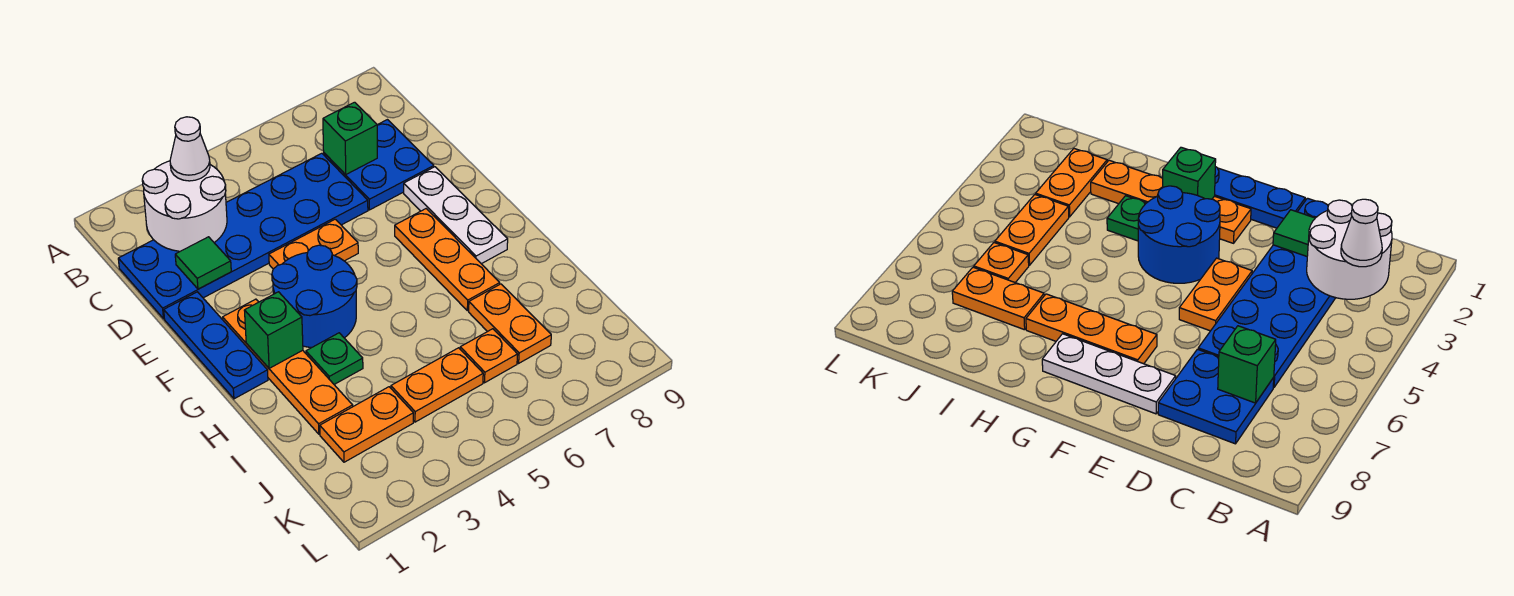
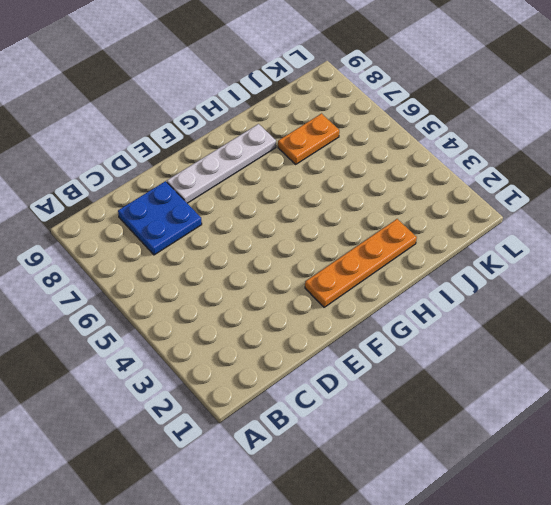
white plate E8:H8 level 1 -> white plate E8:G8 level 1
none -> blue plate C1:D6 level 1
none -> blue plate E1:G1 level 1
none -> orange plate E4:E5 level 1

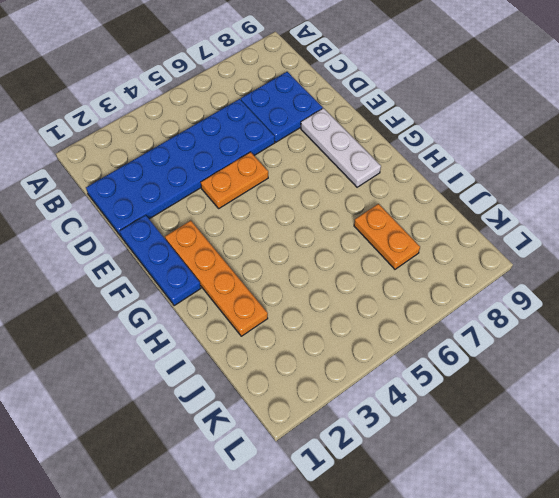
none -> blue round brick F3:G4 level 1
none -> orange plate F7:H7 level 1
none -> green plate H3 level 1

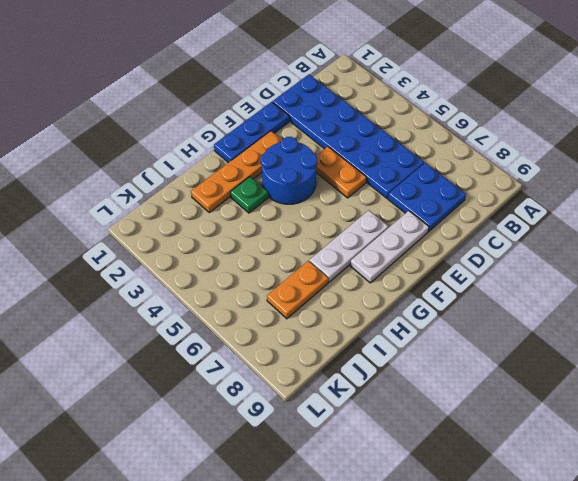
white plate F7:H7 level 1 -> orange plate F7:H7 level 1
none -> orange plate J2:J3 level 1
none -> orange plate J4:J5 level 1
none -> orange plate J6 level 1

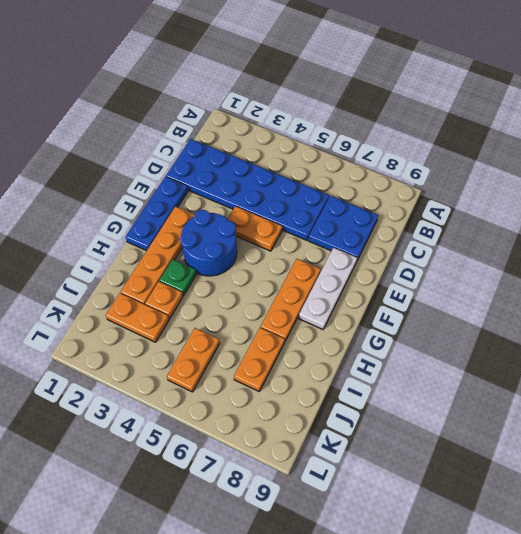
orange plate I3 level 1 -> orange plate J6 level 1
orange plate J5:K5 level 1 -> orange plate J4:J5 level 1
none -> white round brick B2:C3 level 2
none -> green brick C7 level 2
none -> green tile D2 level 2

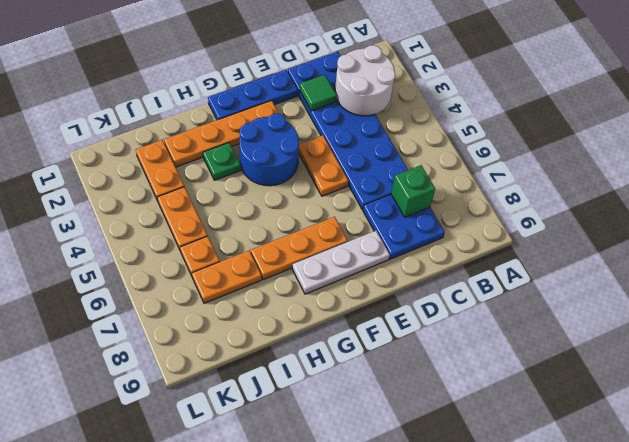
none -> green brick G2 level 2
none -> white cone B3 level 3

